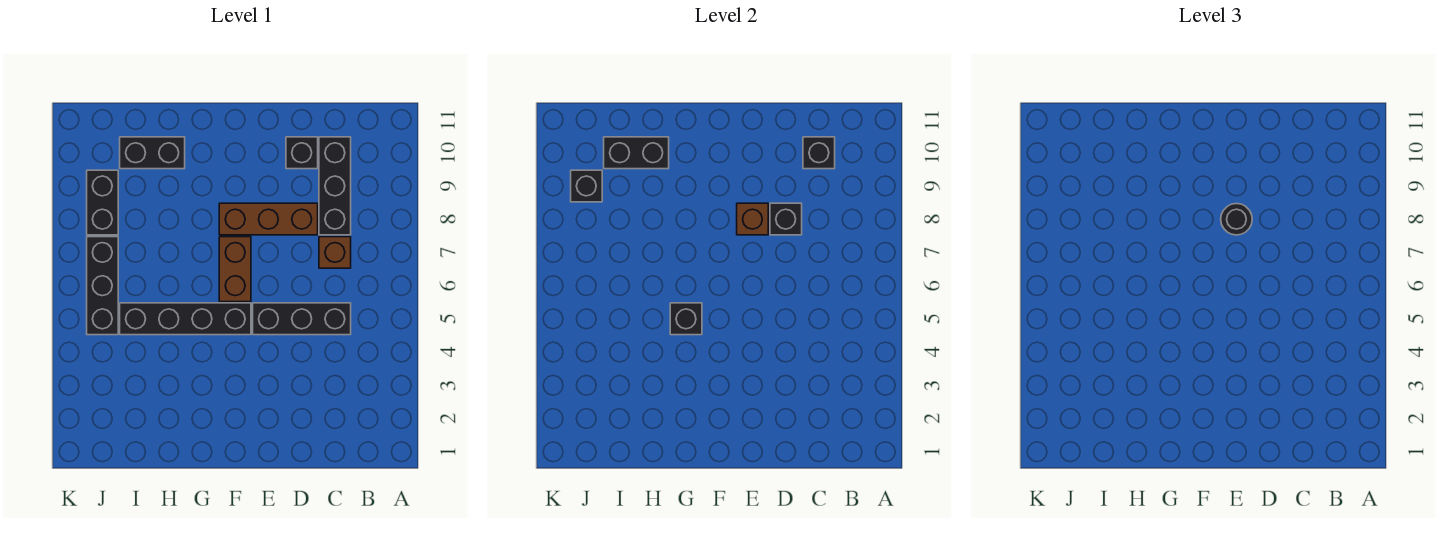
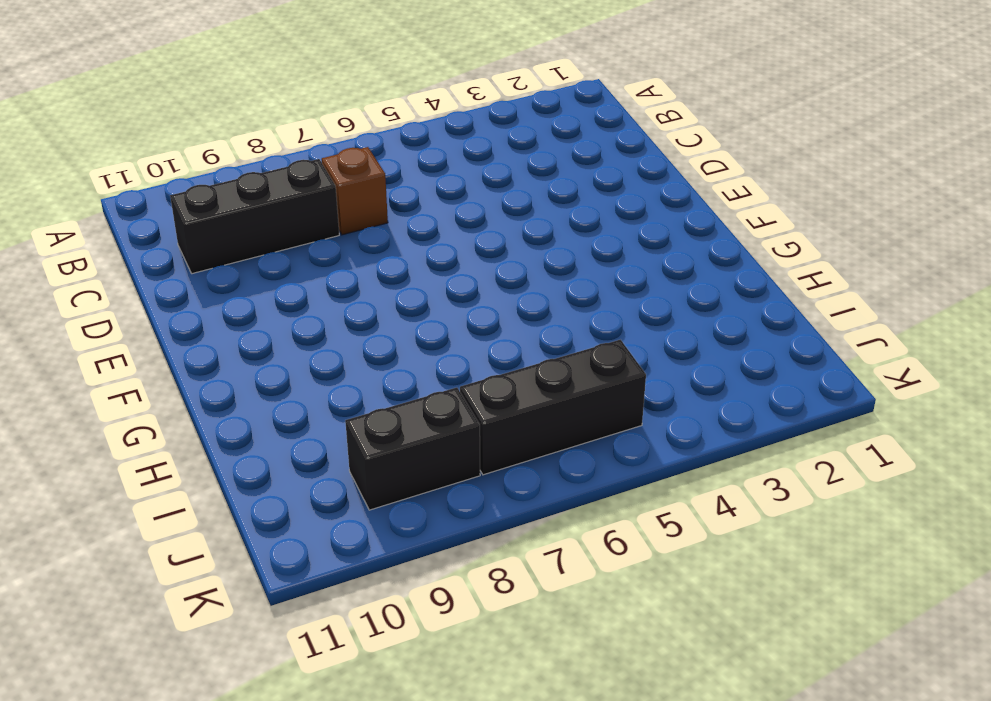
none -> black brick C5:E5 level 1
none -> brown brick D8:F8 level 1
none -> black brick D10 level 1

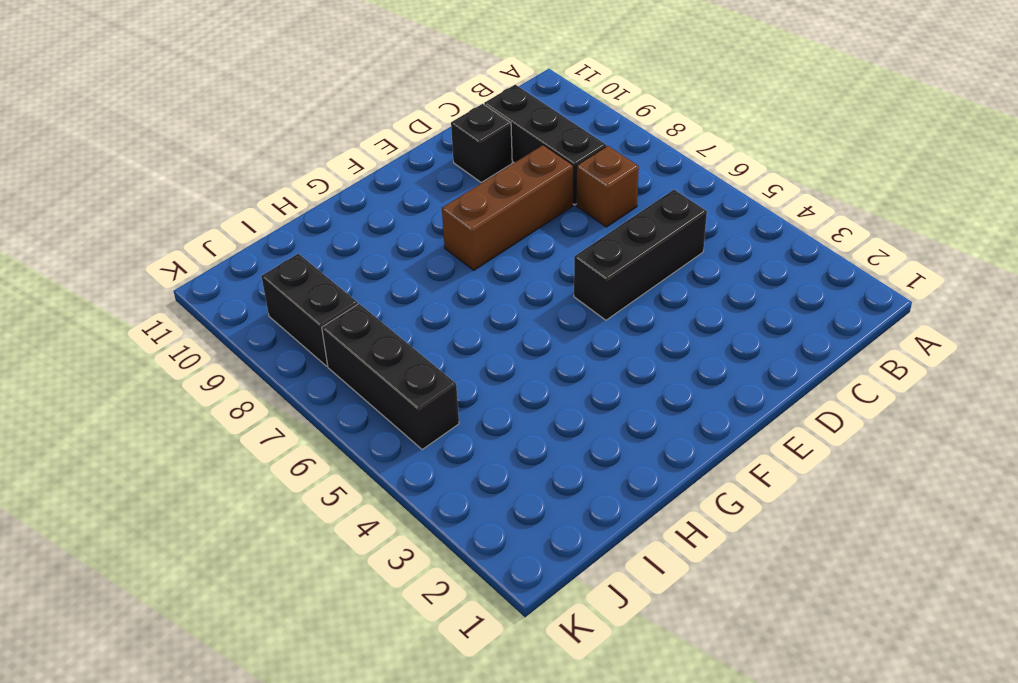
none -> black brick F5:I5 level 1
none -> brown brick F6:F7 level 1
none -> black brick H10:I10 level 1

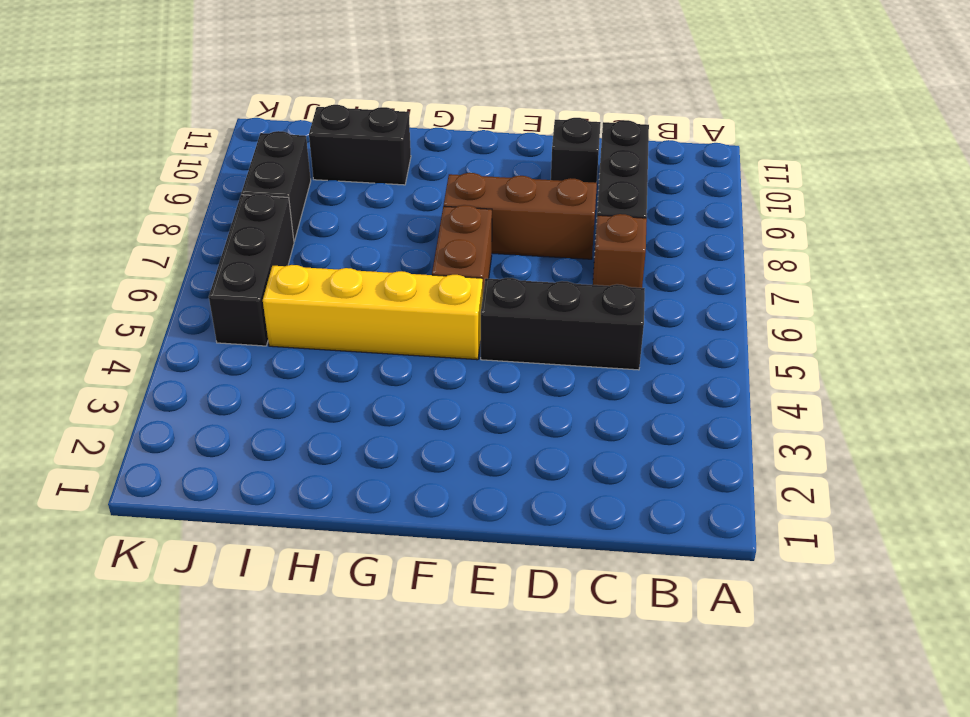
yellow brick F5:I5 level 1 -> black brick F5:I5 level 1
none -> black brick C10 level 2
none -> black brick D8 level 2
none -> brown brick E8 level 2

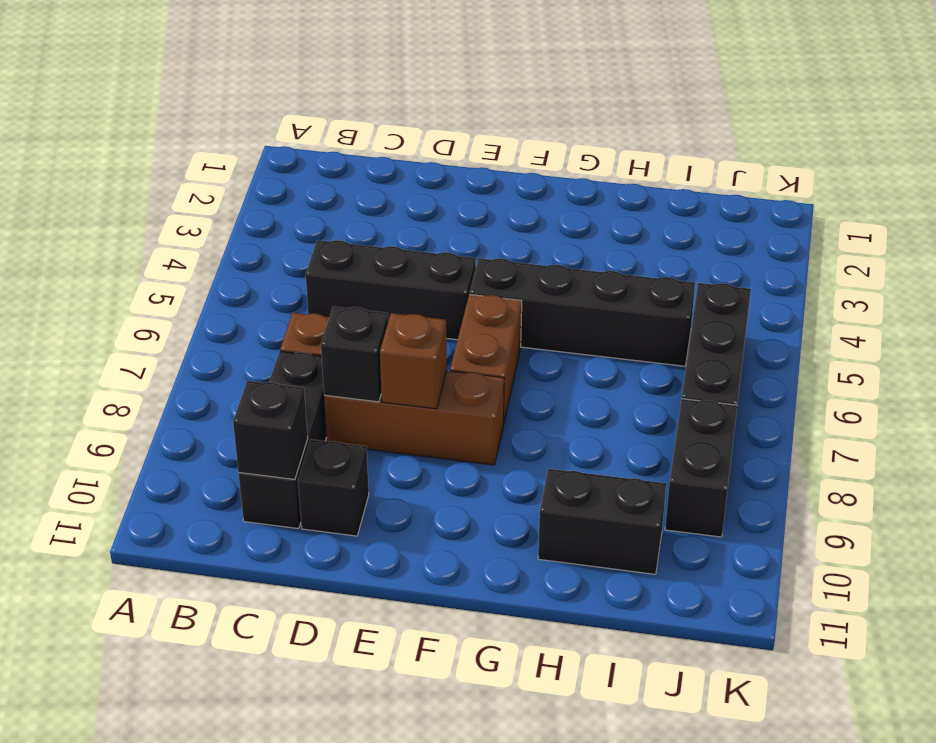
none -> black brick G5 level 2
none -> black brick H10:I10 level 2
none -> black brick J9 level 2

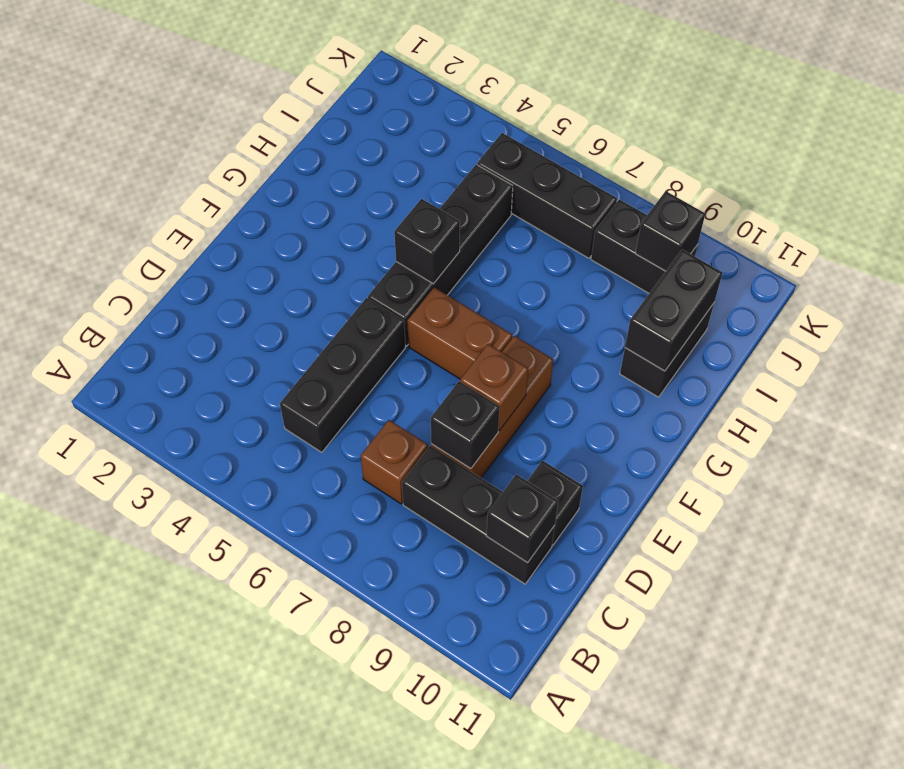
none -> black round brick E8 level 3

